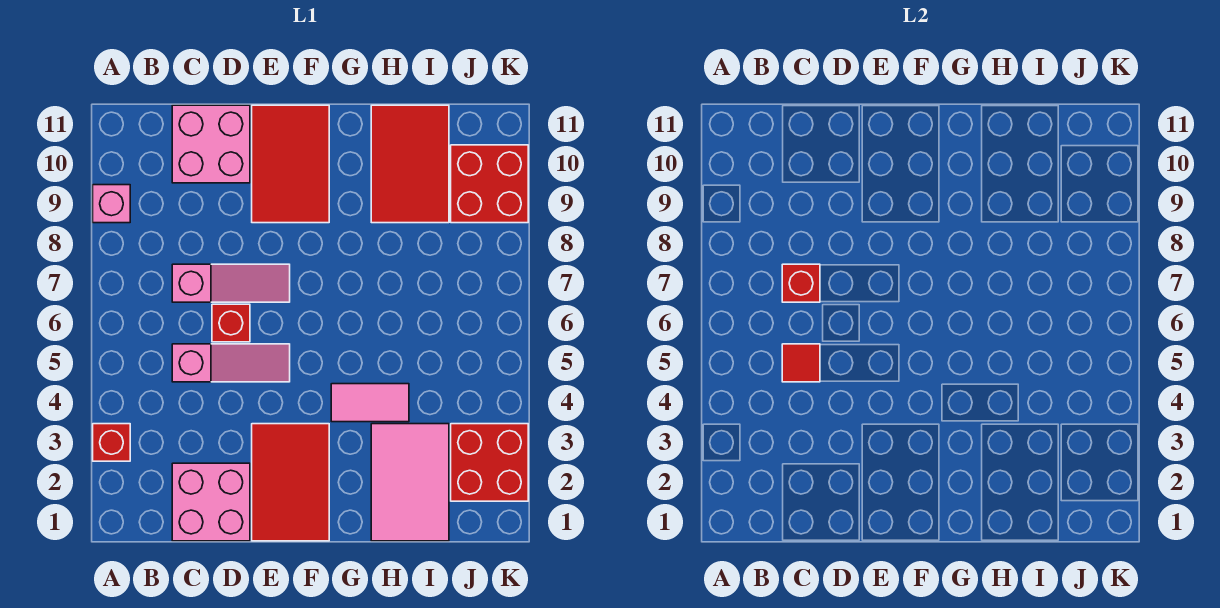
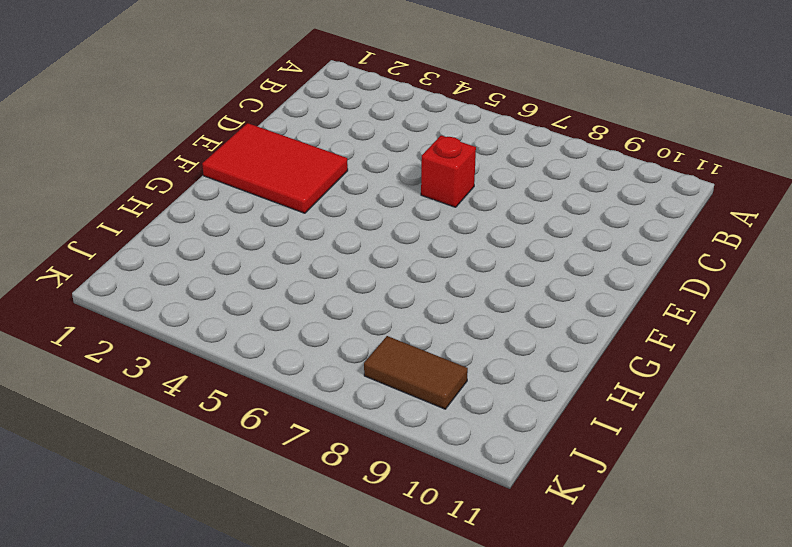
brown tile J8:J9 level 1 -> red brick J9:K10 level 1
none -> red brick A3 level 1
none -> pink brick A9 level 1
none -> pink brick C1:D2 level 1

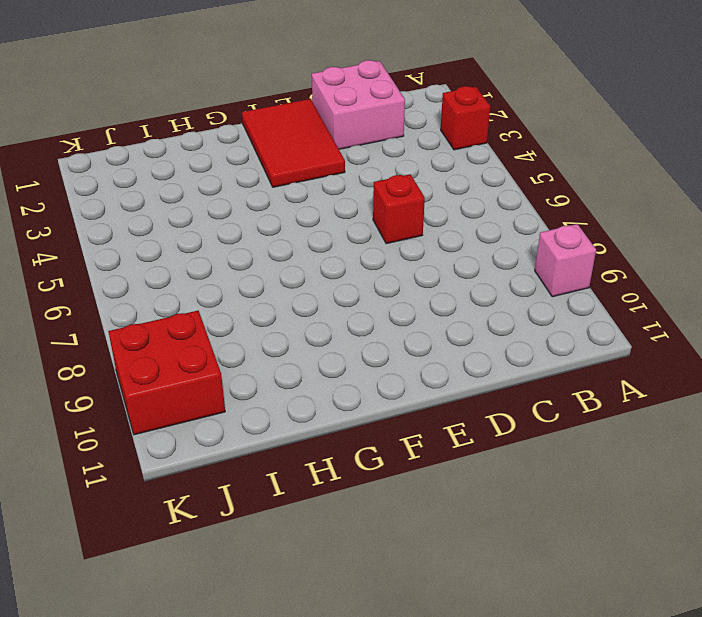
none -> pink slope C5:E5 level 1 top C
none -> pink slope C7:E7 level 1 top C
none -> pink brick C10:D11 level 1

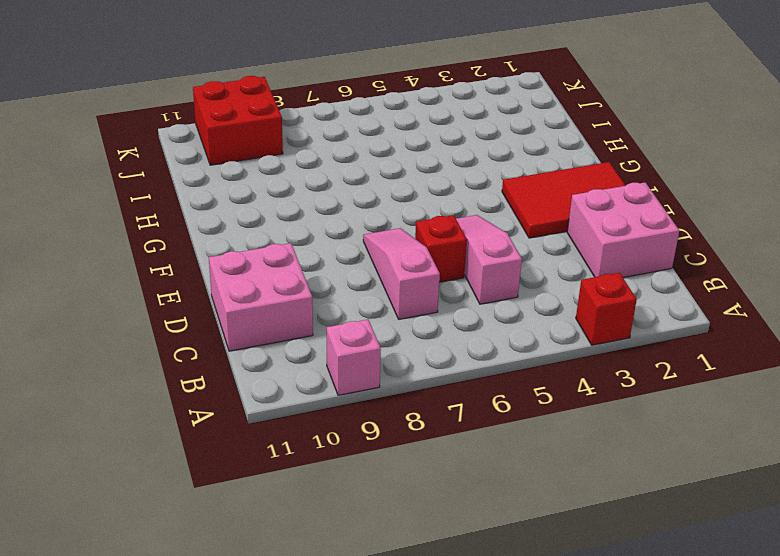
none -> red tile E9:F11 level 1
none -> pink tile G4:H4 level 1
none -> pink tile H1:I3 level 1

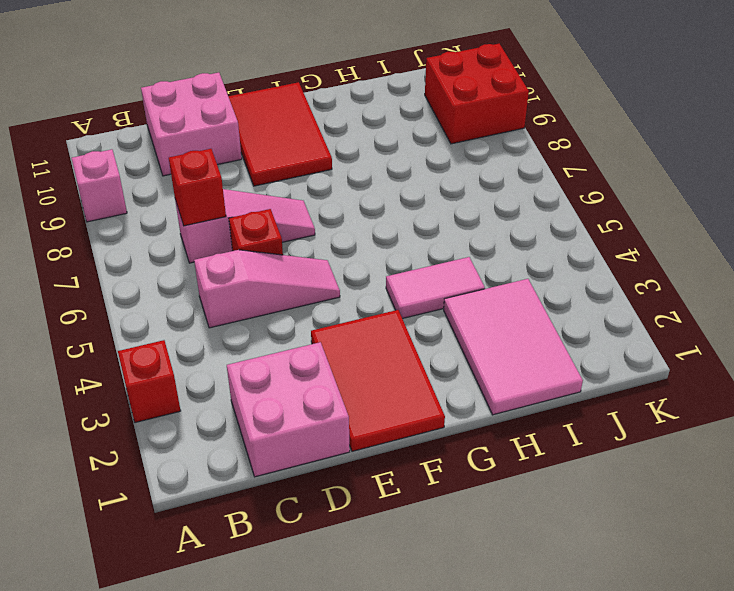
none -> red tile H9:I11 level 1
none -> red brick J2:K3 level 1
none -> red tile C5 level 2

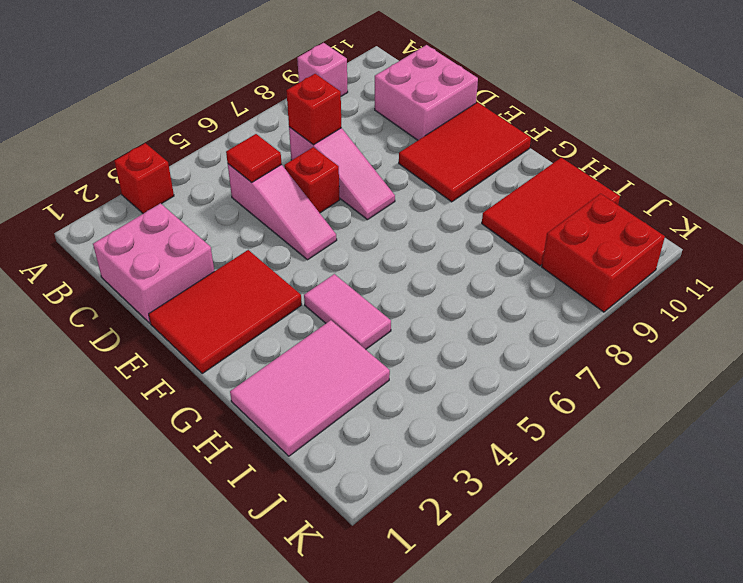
none -> red brick J2:K3 level 1

